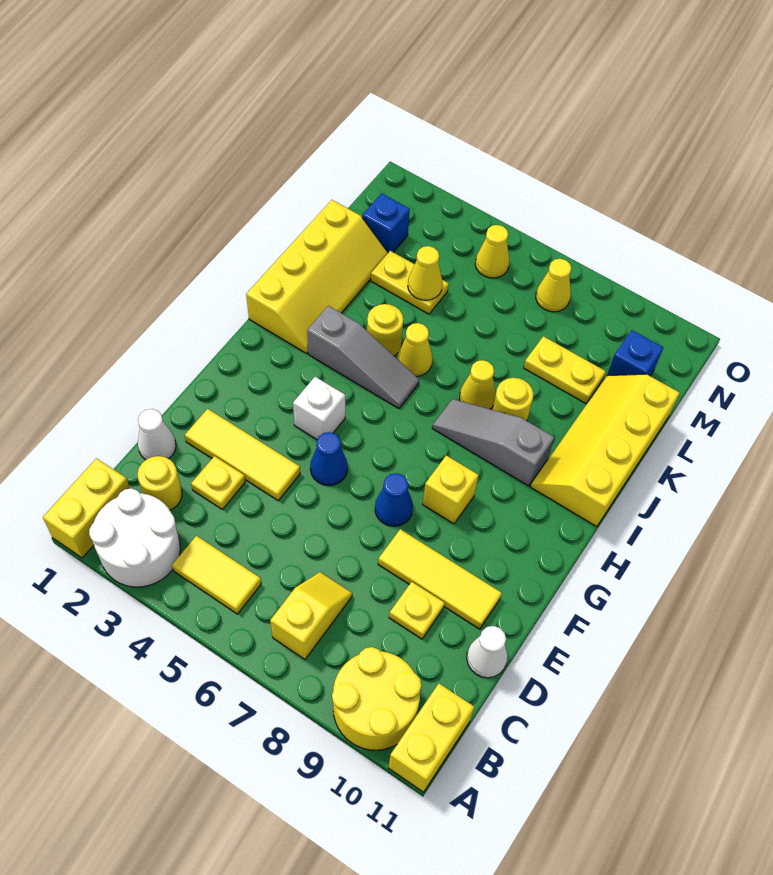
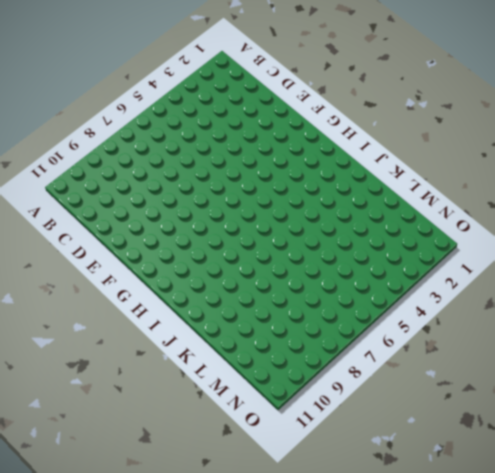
none -> yellow brick A1:B1 level 1
none -> white round brick A2:B3 level 1
none -> yellow round brick A9:B10 level 1
none -> yellow brick A11:B11 level 1

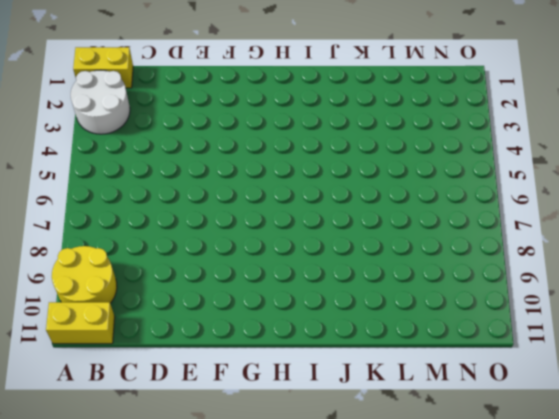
none -> yellow tile B4:B5 level 1
none -> yellow slope B7:C7 level 1 top B
none -> yellow round brick C2 level 1
none -> white cone D1 level 1

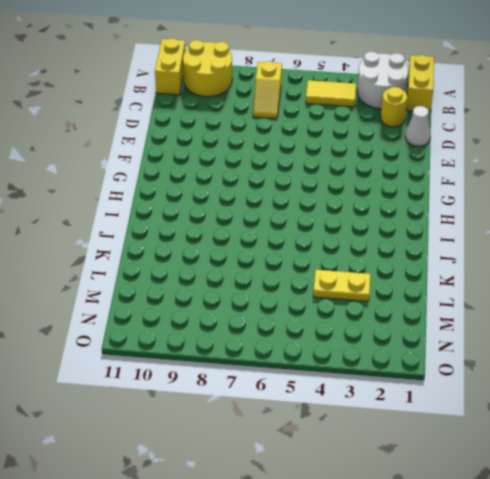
none -> yellow plate D3 level 1
none -> yellow plate D9 level 1
none -> white cone D11 level 1
none -> yellow tile E2:E4 level 1

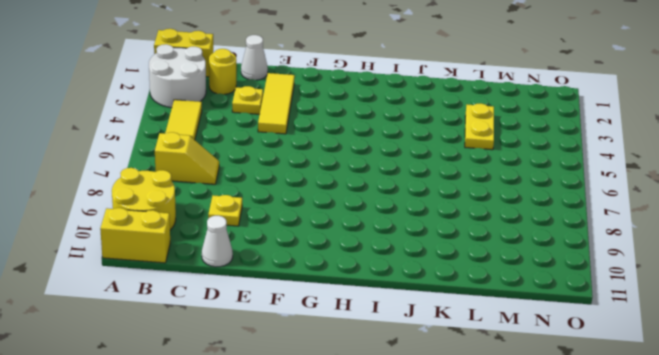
none -> yellow tile E8:E10 level 1
none -> blue cone F5 level 1
none -> blue cone F7 level 1
none -> white brick G4 level 1

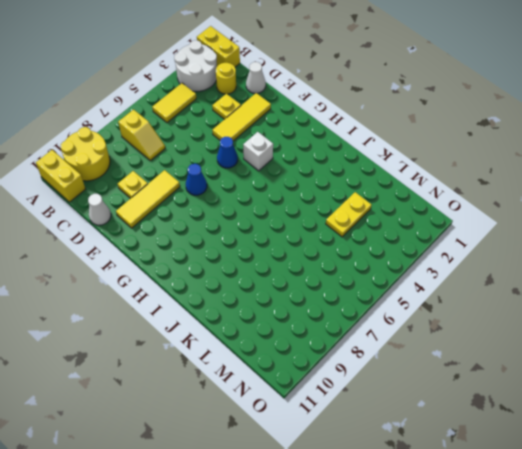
none -> yellow brick G8 level 1
none -> yellow slope I1:L2 level 1 top 1
none -> grey slope I3:I5 level 1 top 3
none -> grey slope I7:I9 level 1 top 9

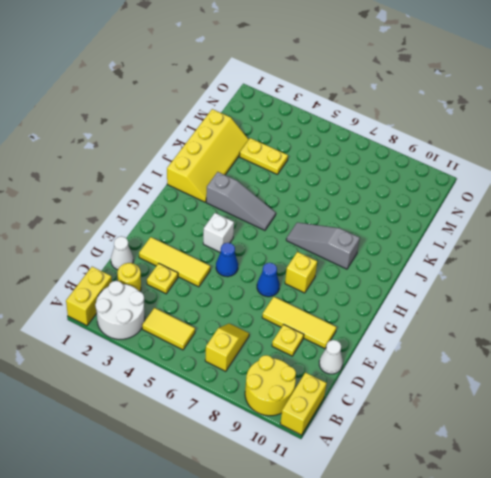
none -> yellow slope I10:L11 level 1 top 11
none -> yellow round brick J4 level 1
none -> yellow cone J5 level 1
none -> yellow cone J7 level 1

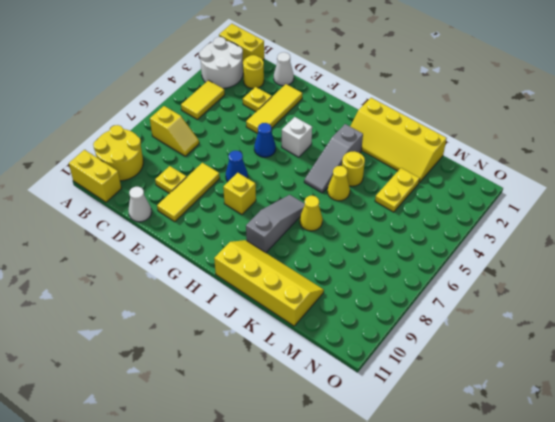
none -> yellow round brick J8 level 1
none -> yellow plate L8:L9 level 1
none -> blue brick M2 level 1
none -> blue brick M10 level 1

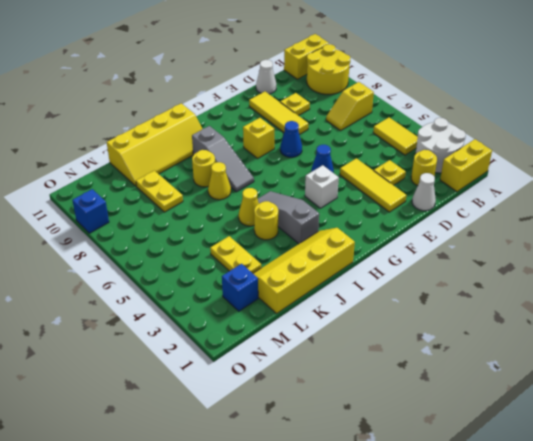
blue brick O9 level 1 -> blue brick M10 level 1
none -> yellow cone N5 level 1
none -> yellow cone N7 level 1
none -> yellow cone L4 level 2

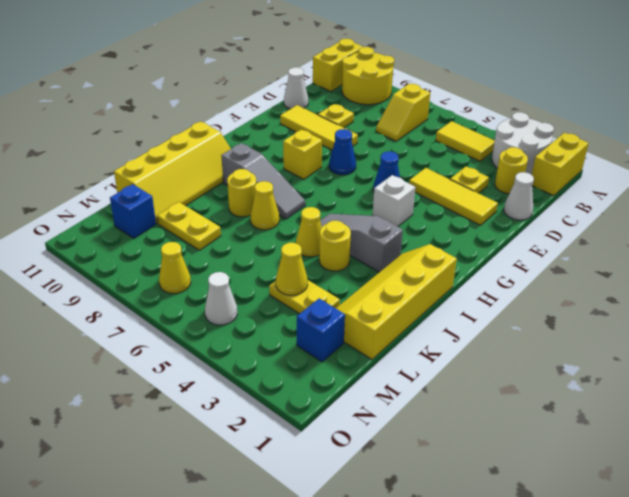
white cone N5 level 1 -> yellow cone N5 level 1

